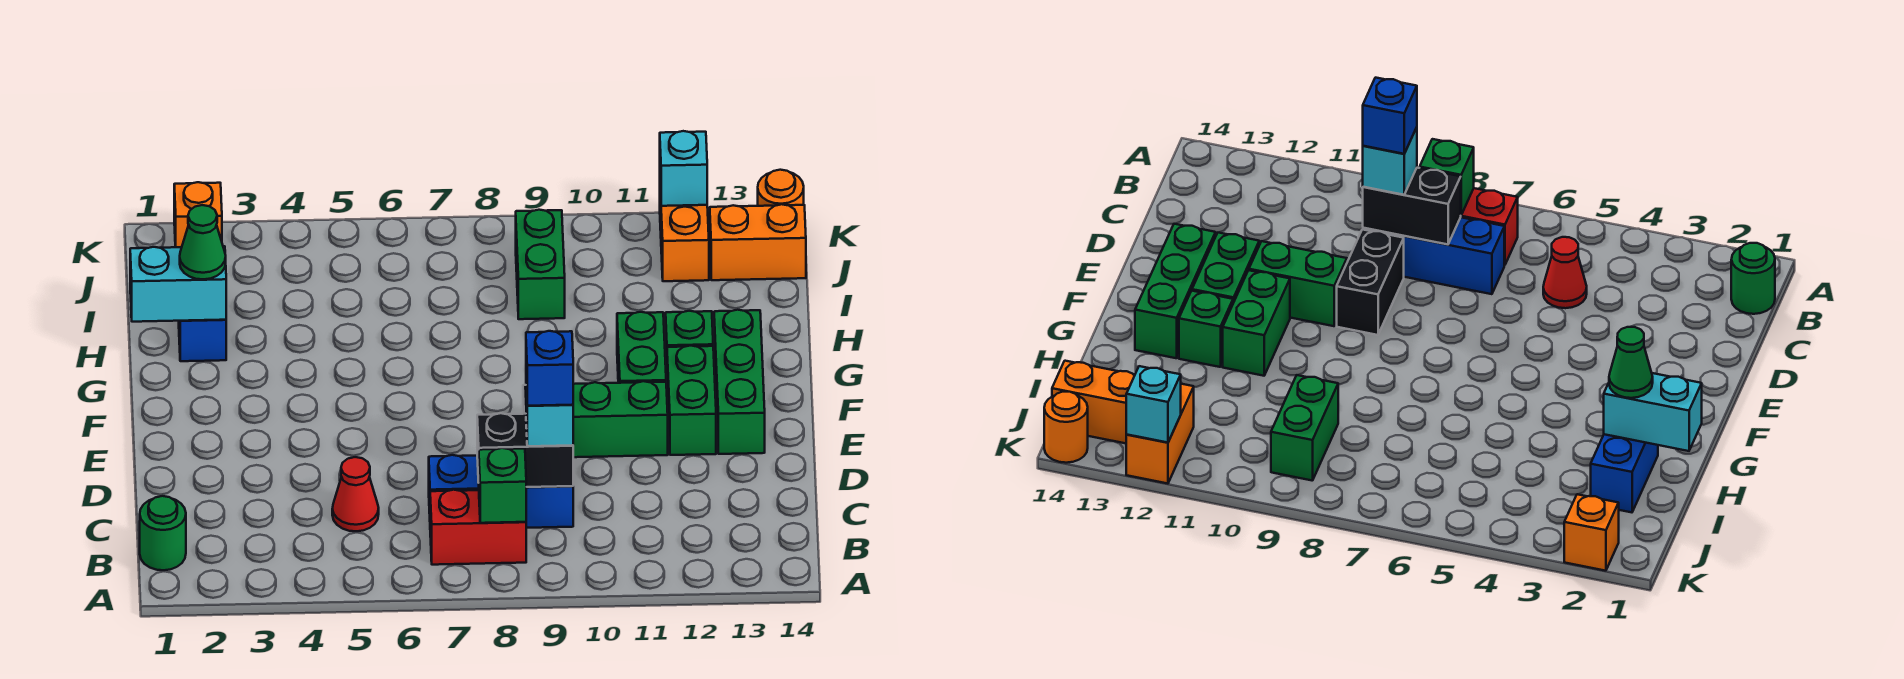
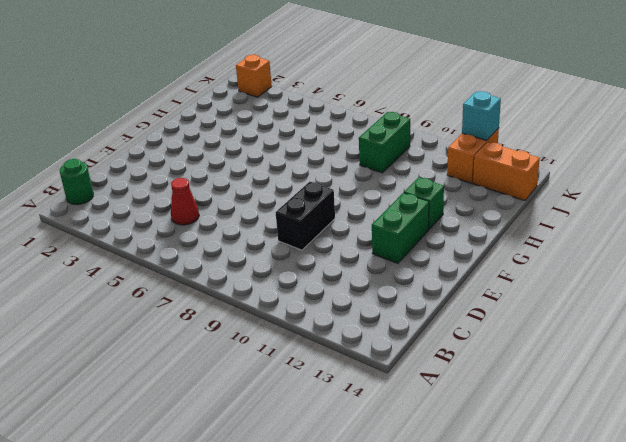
none -> red brick B7:B8 level 1
none -> blue brick C7:C9 level 1
none -> green brick E10:E11 level 1

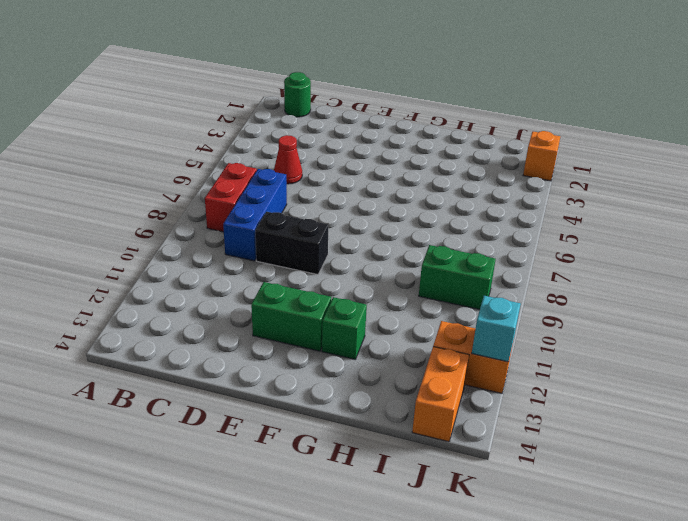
none -> green brick E10:E11 level 1
none -> green brick E13:G13 level 1
none -> green brick F11:G11 level 1

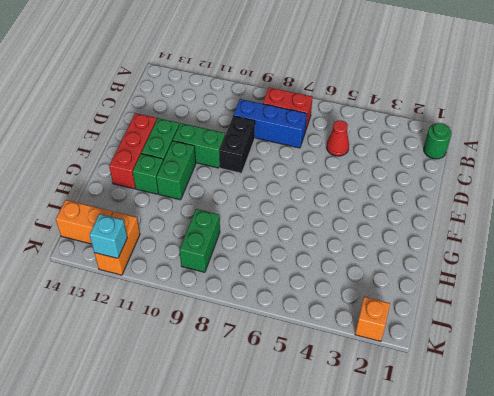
red brick E13:G13 level 1 -> green brick E13:G13 level 1
none -> blue brick H2:I2 level 1
none -> orange round brick K14 level 1
none -> green brick B8 level 2

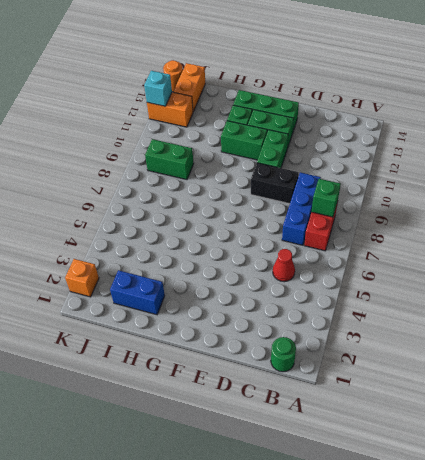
none -> black brick C8:C9 level 2
none -> cyan brick H1:H2 level 2
none -> cyan brick C9 level 3

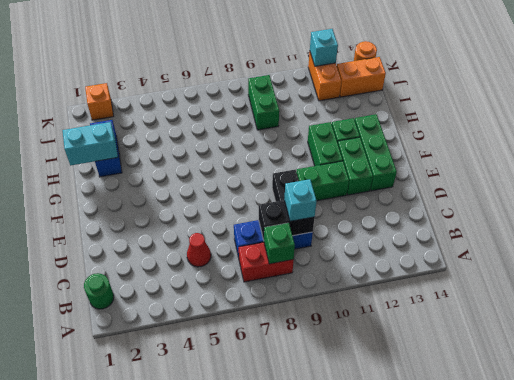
none -> green cone H2 level 3
none -> blue brick C9 level 4

